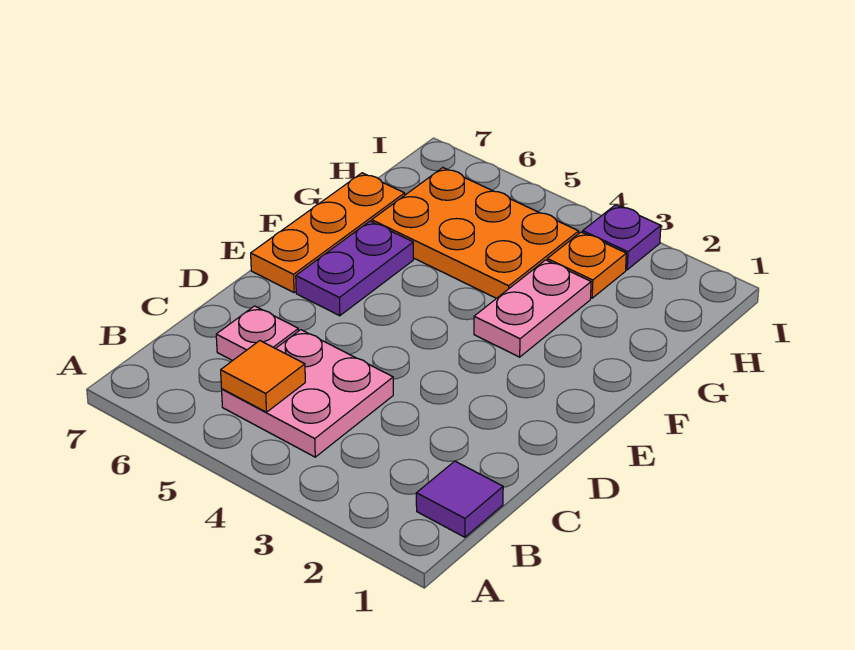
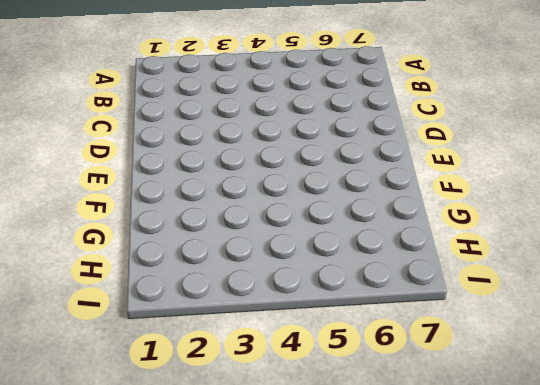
none -> purple tile B1 level 1
none -> pink plate B4:C5 level 1

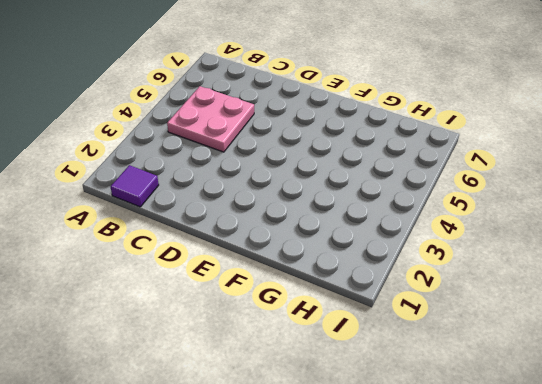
none -> pink plate C6 level 1
none -> purple plate E6:F6 level 1

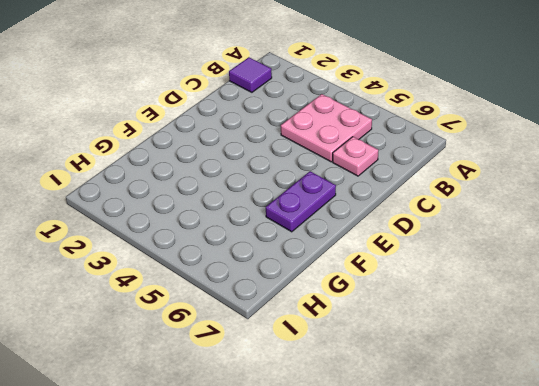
none -> orange plate E7:G7 level 1
none -> pink plate F3:G3 level 1

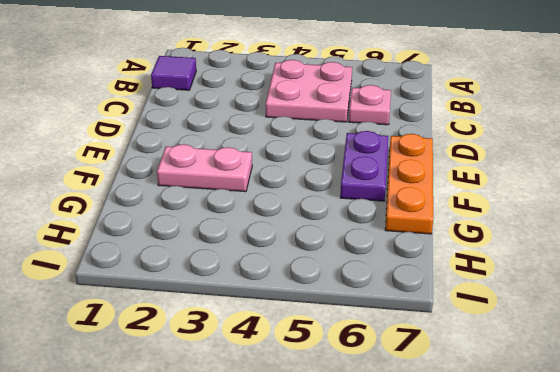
pink plate F2:F3 level 1 -> pink plate F3:G3 level 1
none -> orange plate G4:H6 level 1
none -> orange plate H3 level 1

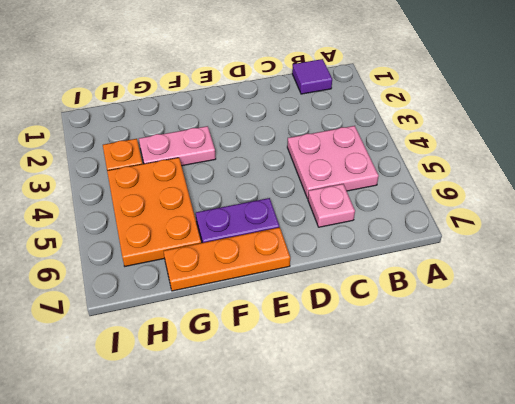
none -> purple plate I3 level 1
none -> orange tile B5 level 2

